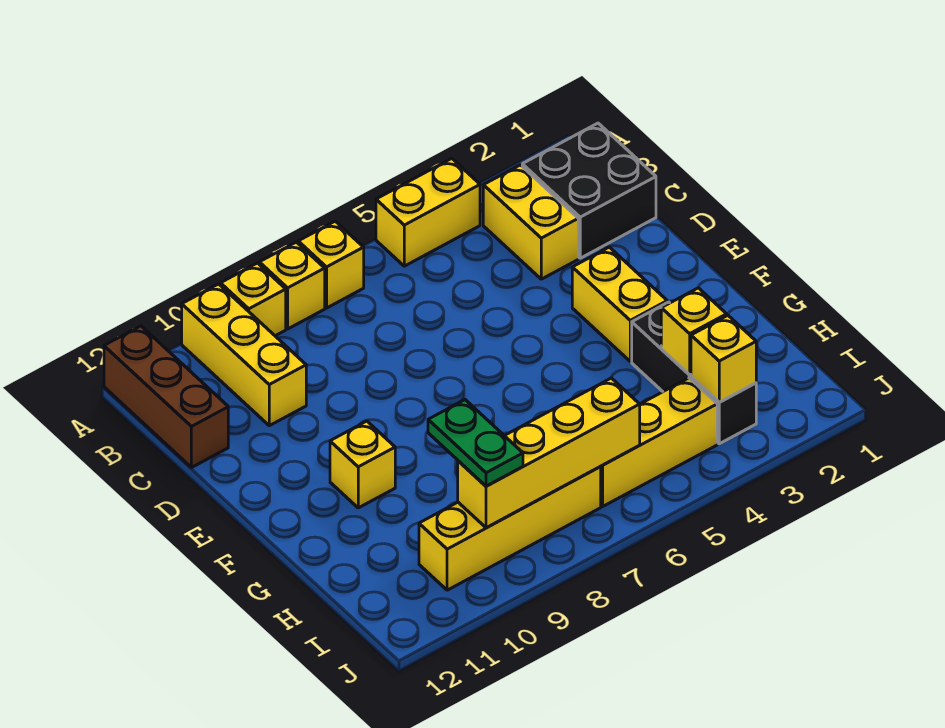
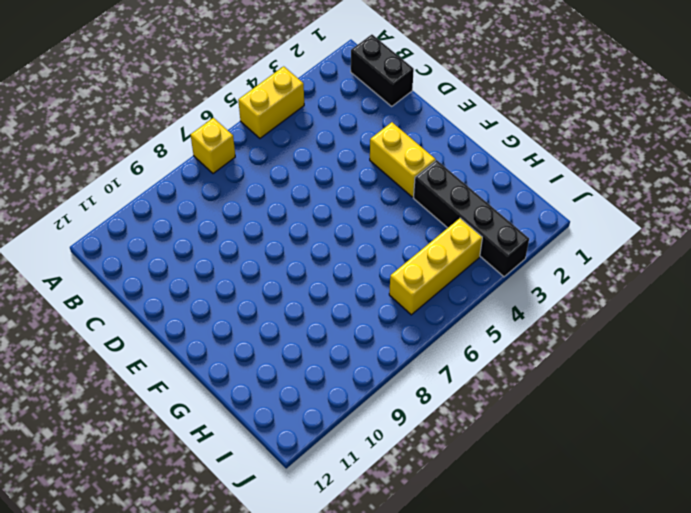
black brick B1:C1 level 1 -> black brick B1:C2 level 1
black brick G3:J3 level 1 -> black brick G3:I3 level 1
none -> yellow brick A8 level 1
none -> yellow brick A9 level 1
none -> yellow brick A10:C10 level 1

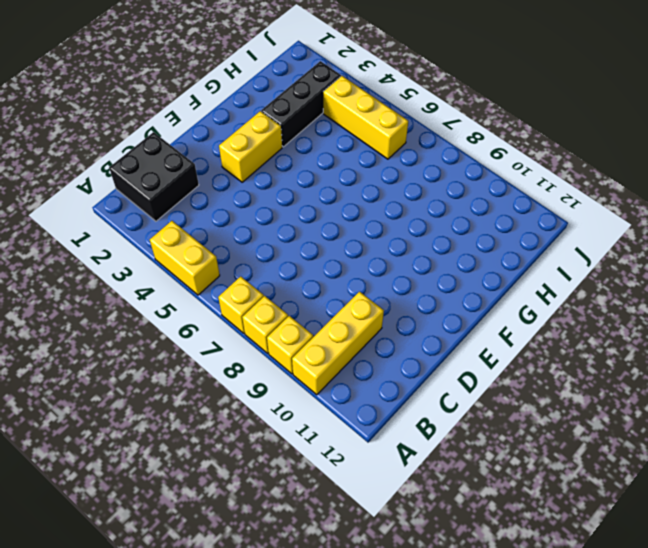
none -> brown brick A12:C12 level 1
none -> yellow brick B3:C3 level 1
none -> yellow brick F10 level 1

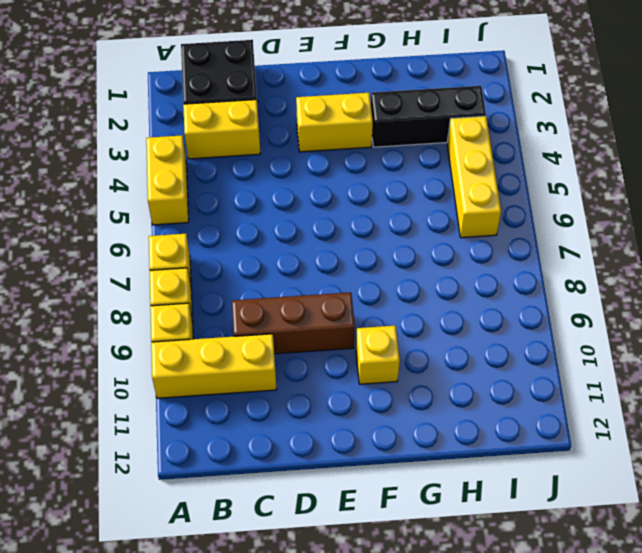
brown brick C9:E9 level 1 -> brown brick A12:C12 level 1
none -> yellow brick I7:I10 level 1
none -> yellow brick H3 level 2
none -> yellow brick I3 level 2

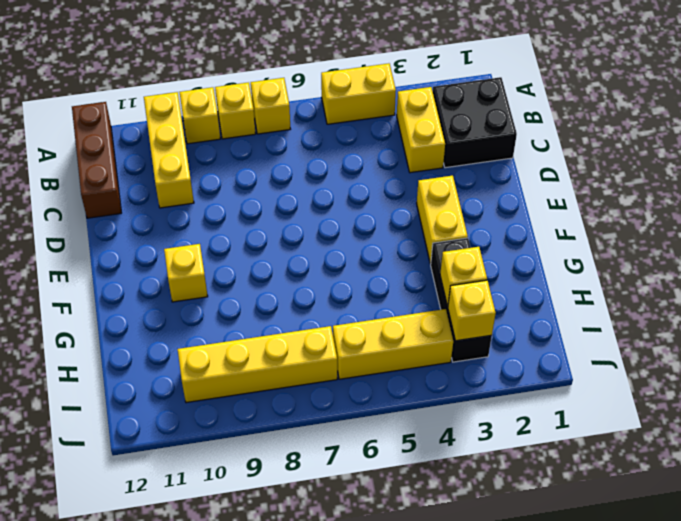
none -> yellow brick I6:I9 level 2
none -> green plate H9:I9 level 3

